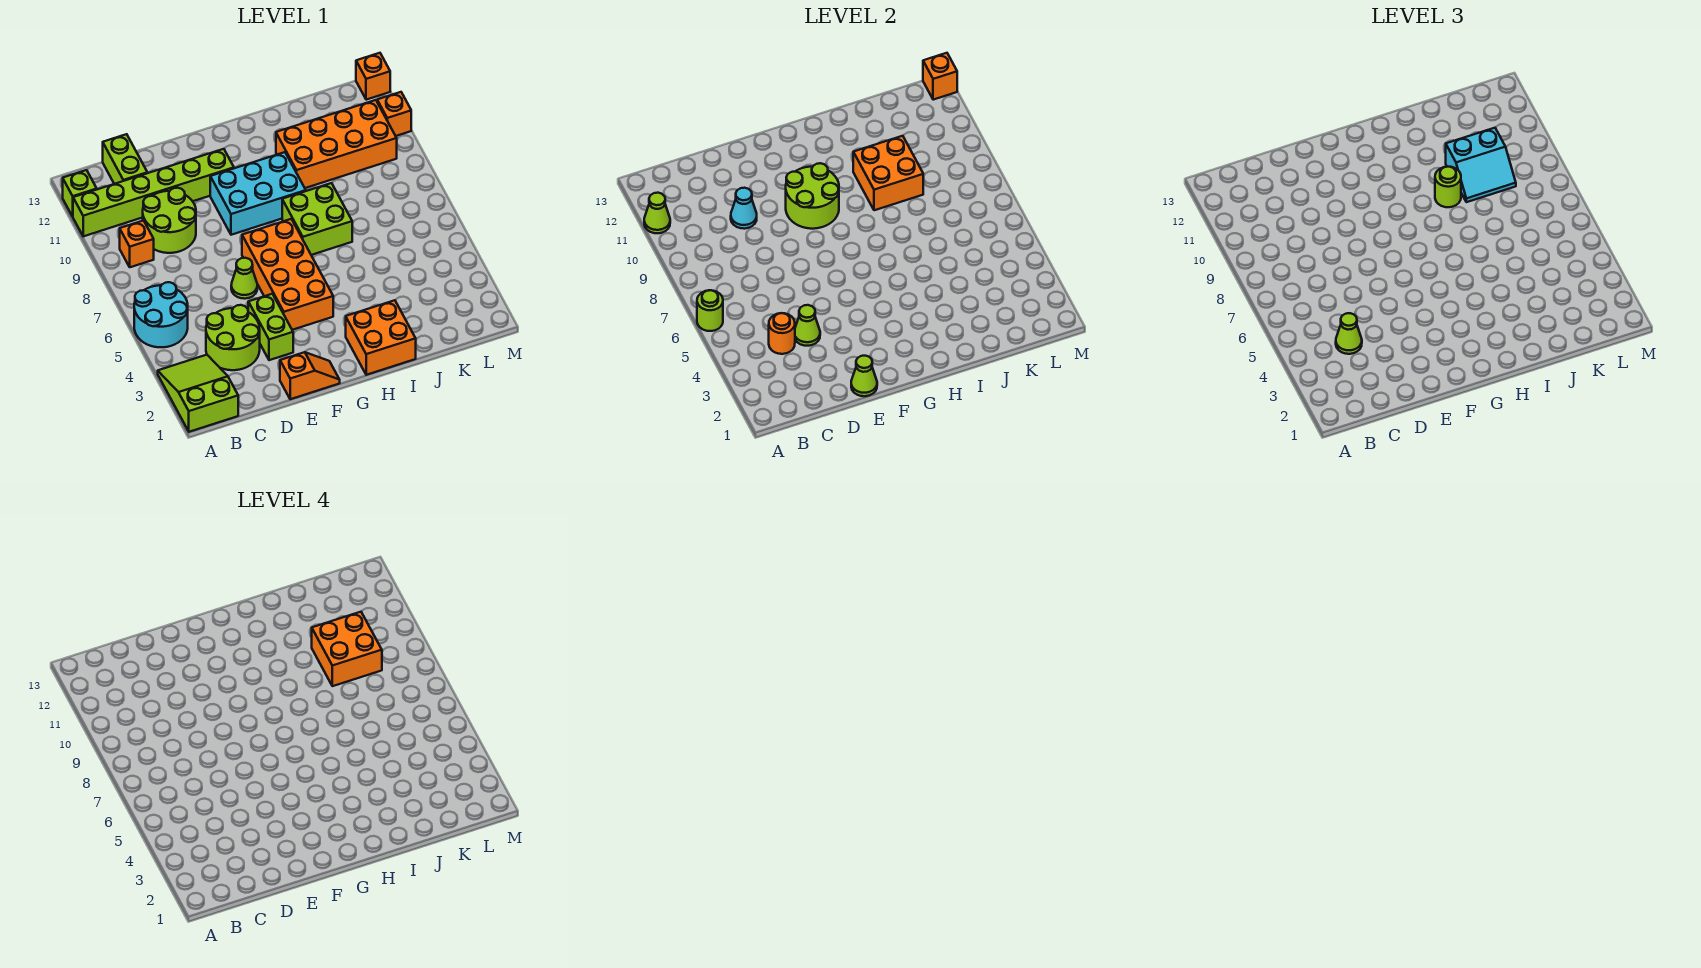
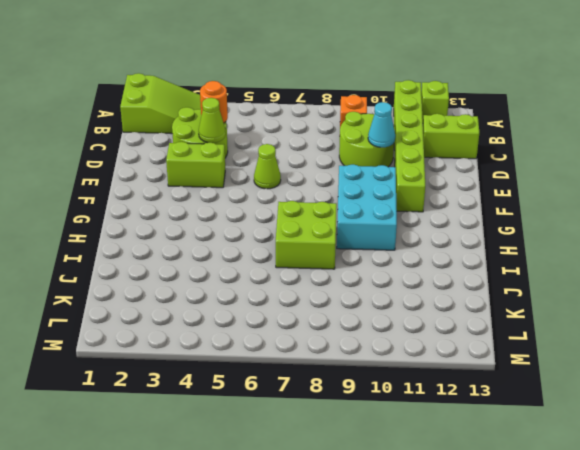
none -> cyan round brick A5:B6 level 1
none -> orange slope E1:F1 level 1 top E
none -> orange brick F4:G7 level 1
none -> orange brick H1:I2 level 1

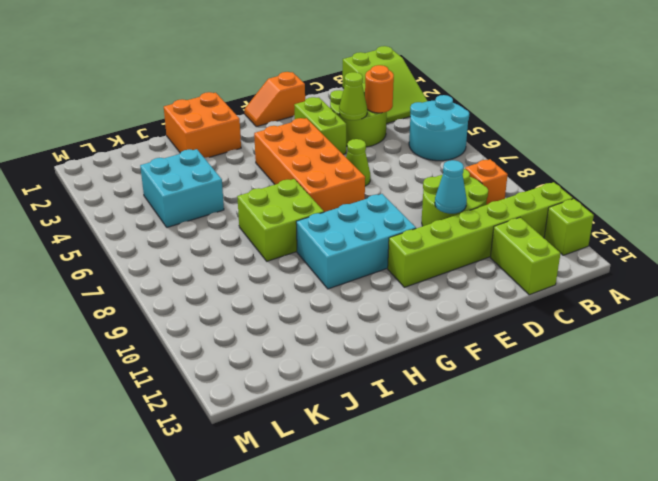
cyan brick J4:K5 level 1 -> none
none -> orange brick I10:L11 level 1
none -> orange brick M11 level 1
none -> orange brick M13 level 1
none -> lime round brick A6 level 2

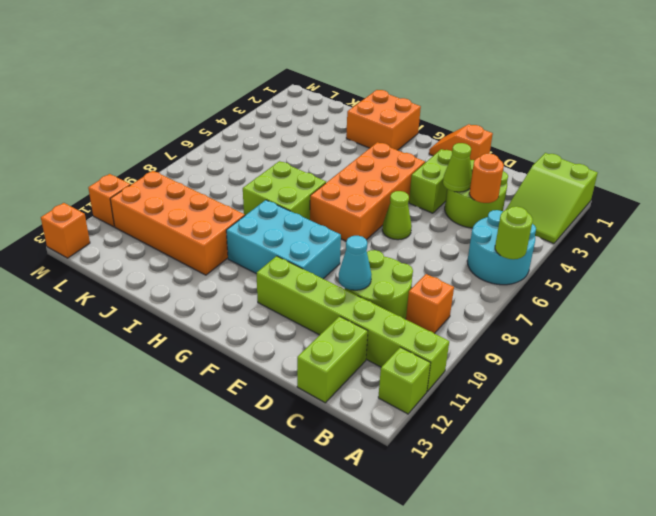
none -> lime cone A11 level 2
none -> lime cone E1 level 2
none -> lime round brick F9:G10 level 2
none -> orange brick I9:J10 level 2

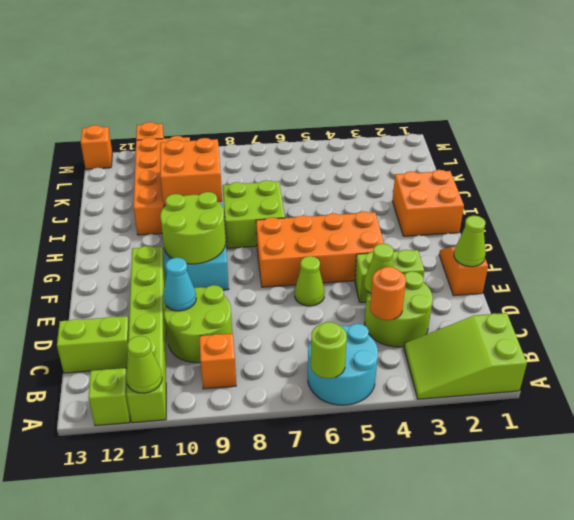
none -> orange brick M13 level 2
none -> lime cone C4 level 3
none -> lime round brick I9 level 3
none -> cyan slope J9:K10 level 3 top 10

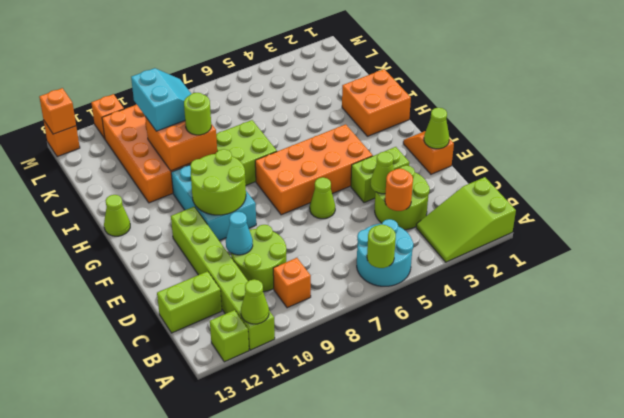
lime cone H13 level 1 -> lime cone C4 level 3
none -> orange brick J9:K10 level 4

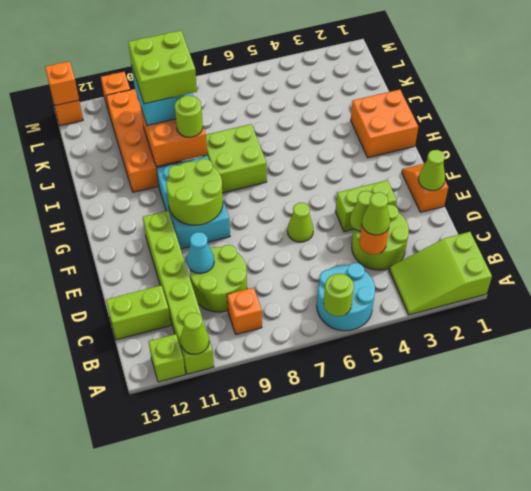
lime brick J9:K10 level 4 -> orange brick J9:K10 level 4
none -> orange brick F4:G7 level 1

